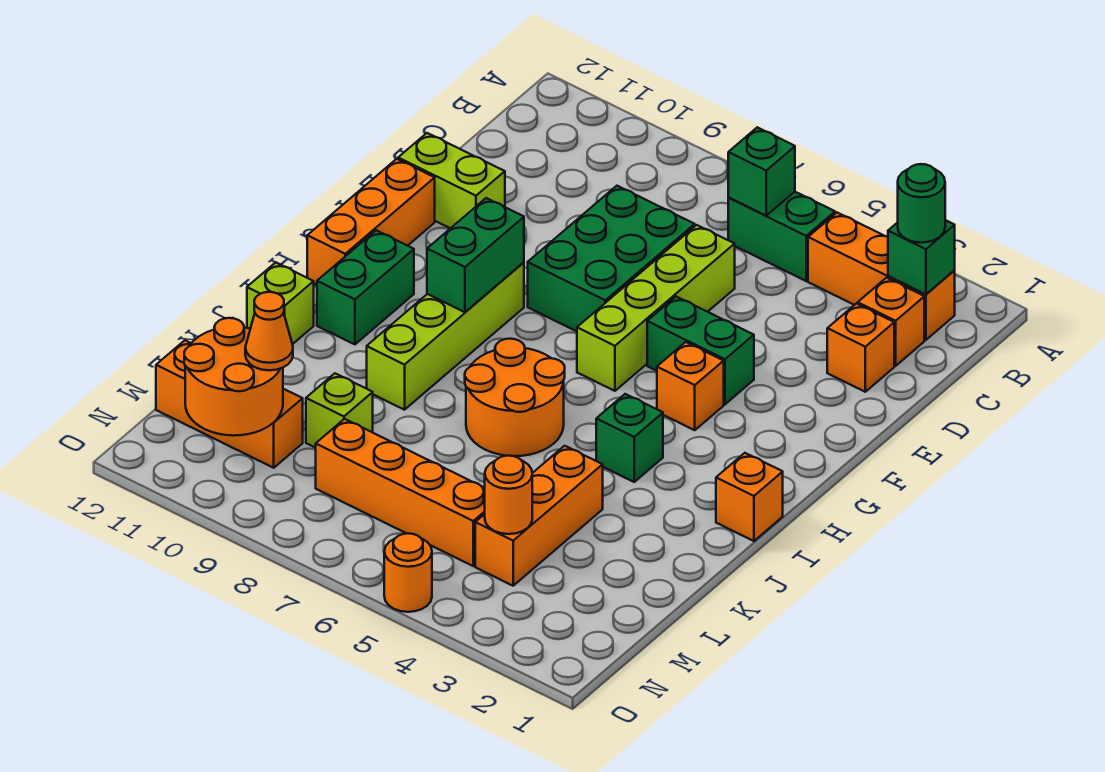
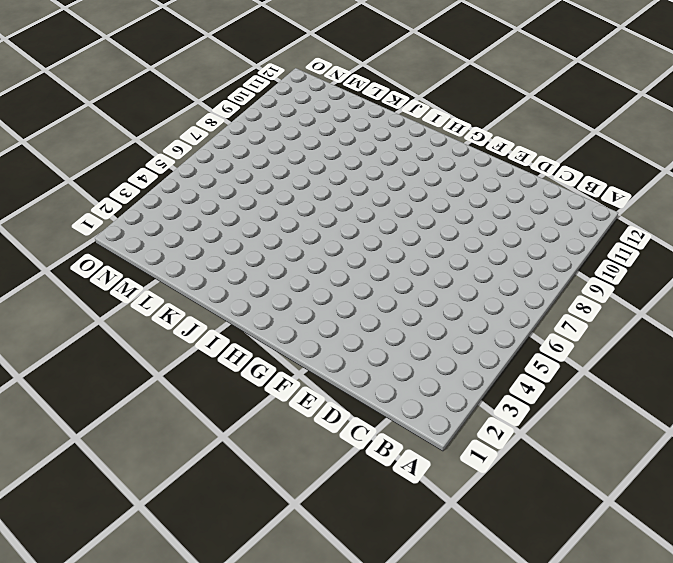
none -> orange brick B2:B4 level 1
none -> green brick B5:B6 level 1
none -> orange brick C2 level 1

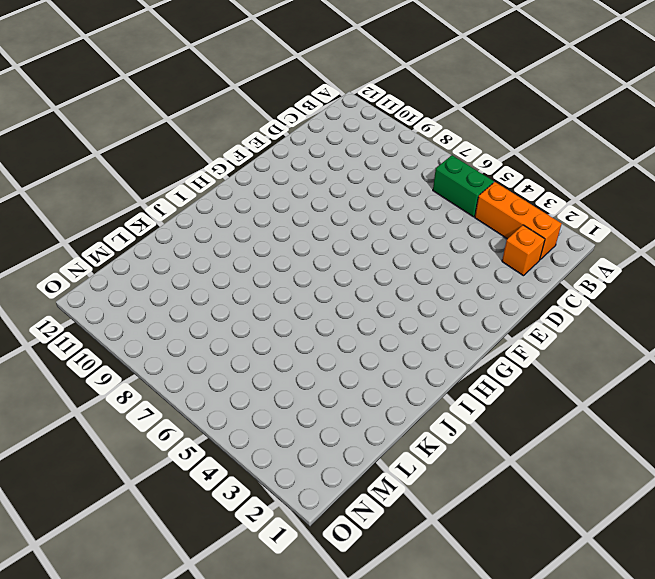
none -> orange brick D2 level 1
none -> lime brick D6:G6 level 1
none -> green brick D7:F8 level 1

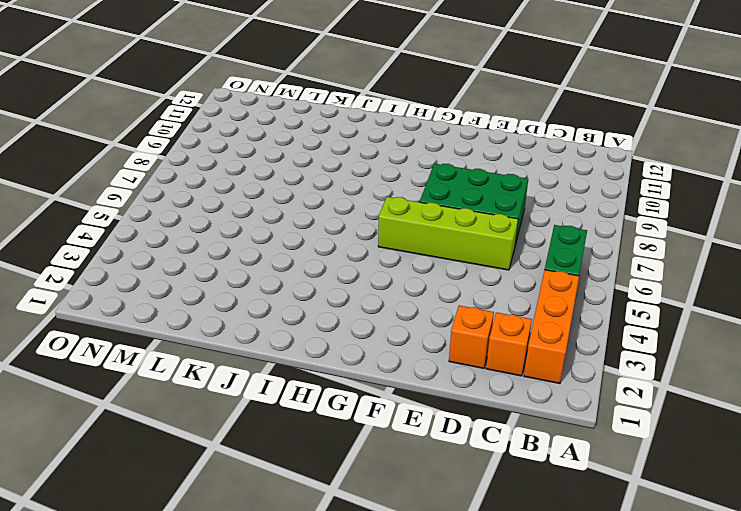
none -> lime brick E11:E12 level 1
none -> green brick F4:F5 level 1
none -> orange brick F12:H12 level 1

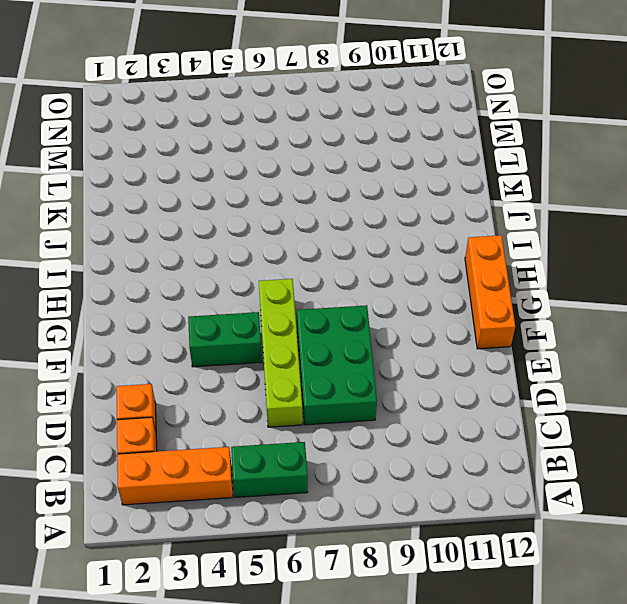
none -> lime brick E11:E12 level 1
none -> orange brick G4 level 1
none -> lime brick G9:J9 level 1

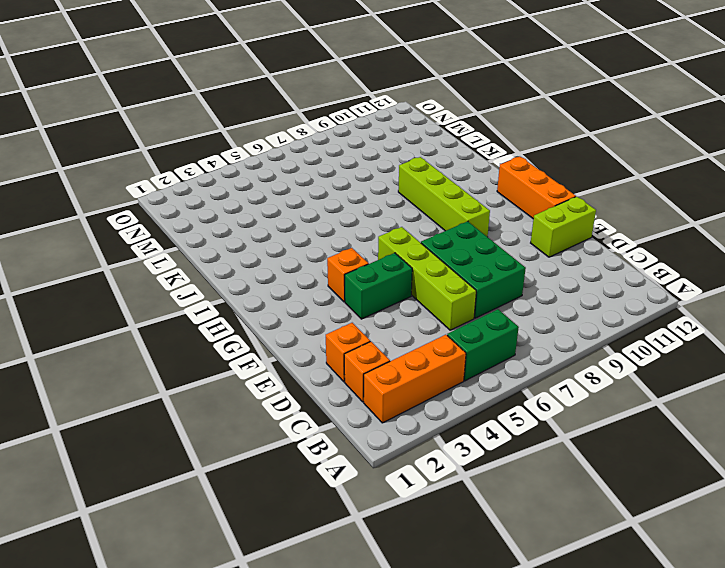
none -> green brick H11:I11 level 1
none -> orange brick I1 level 1
none -> green brick I4 level 1

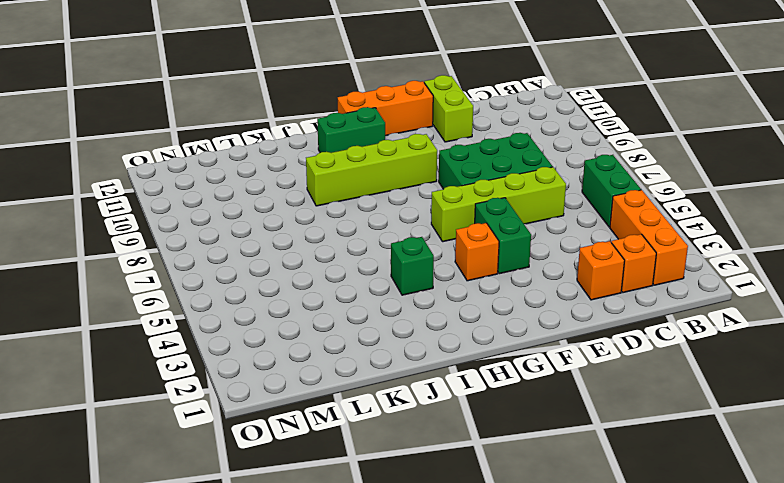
none -> orange brick I1 level 1
none -> orange round brick I6:J7 level 1
none -> lime brick J12 level 1

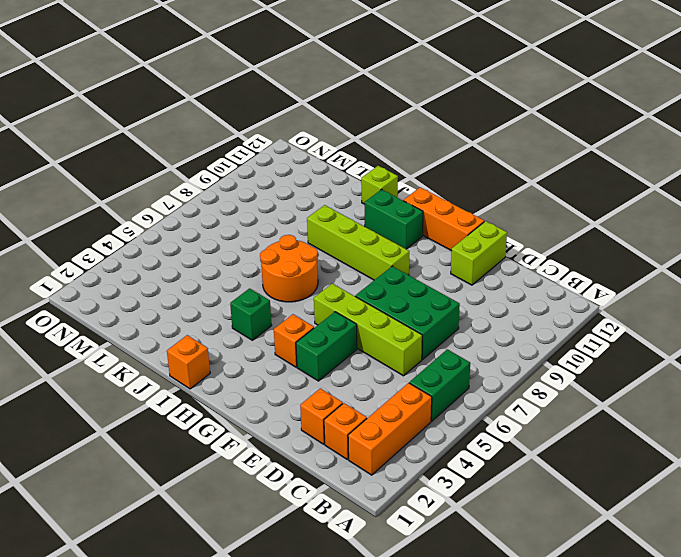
none -> orange brick K4:M4 level 1
none -> lime brick L9 level 1
none -> orange brick M5:M8 level 1

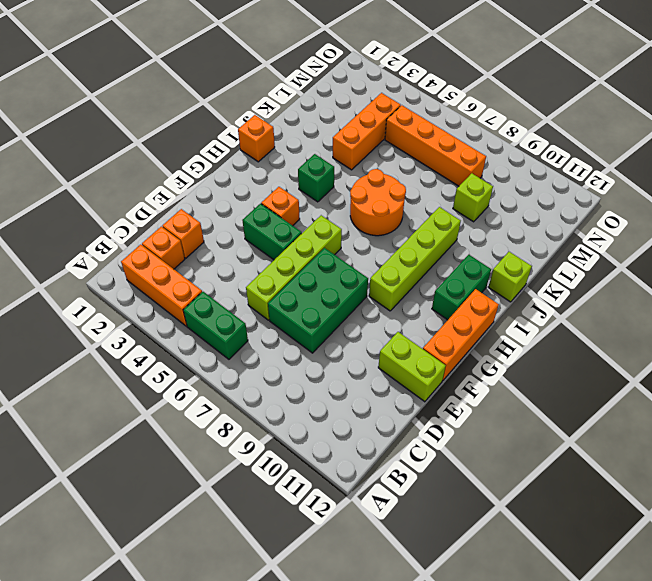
none -> orange brick M10:M12 level 1
none -> orange round brick O5 level 1
none -> green brick B2 level 2

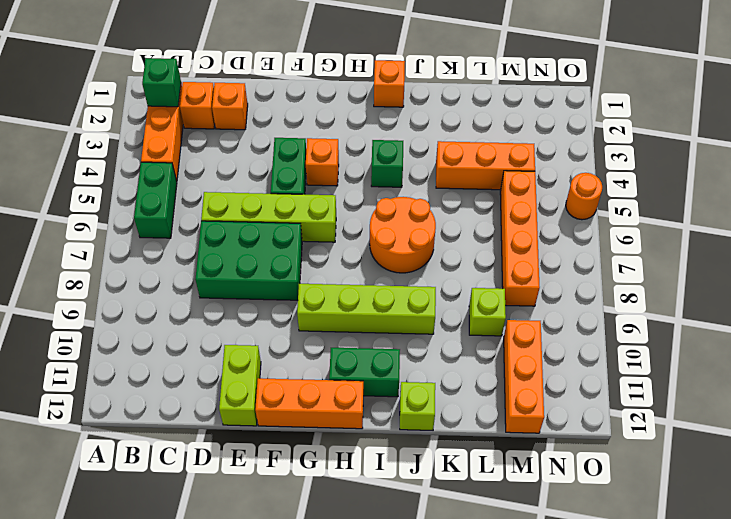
none -> green brick B6 level 2
none -> green brick G9:H9 level 2
none -> orange round brick M4 level 2

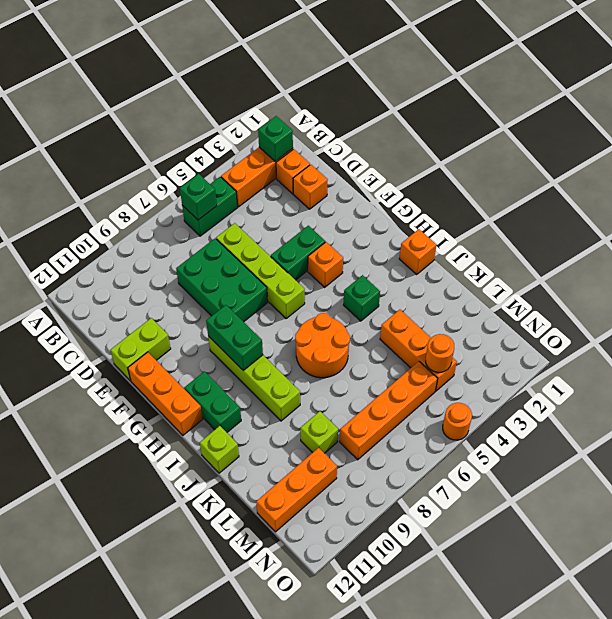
none -> orange round brick M10:N11 level 2
none -> green round brick B2 level 3
none -> orange cone M10 level 3

